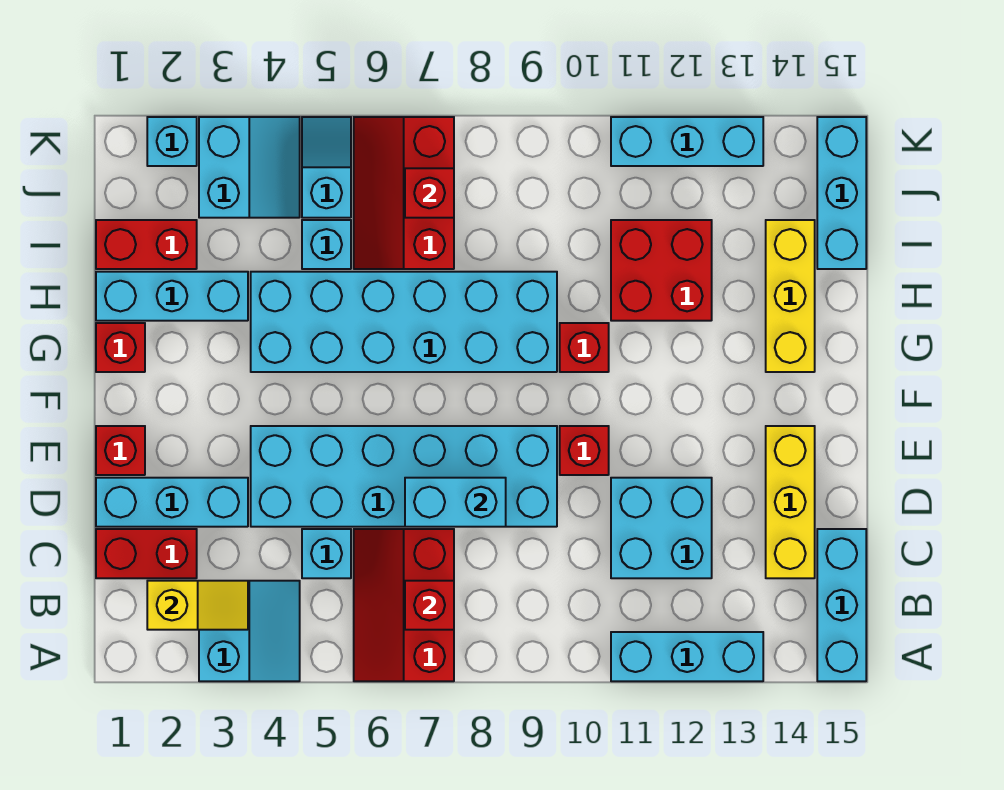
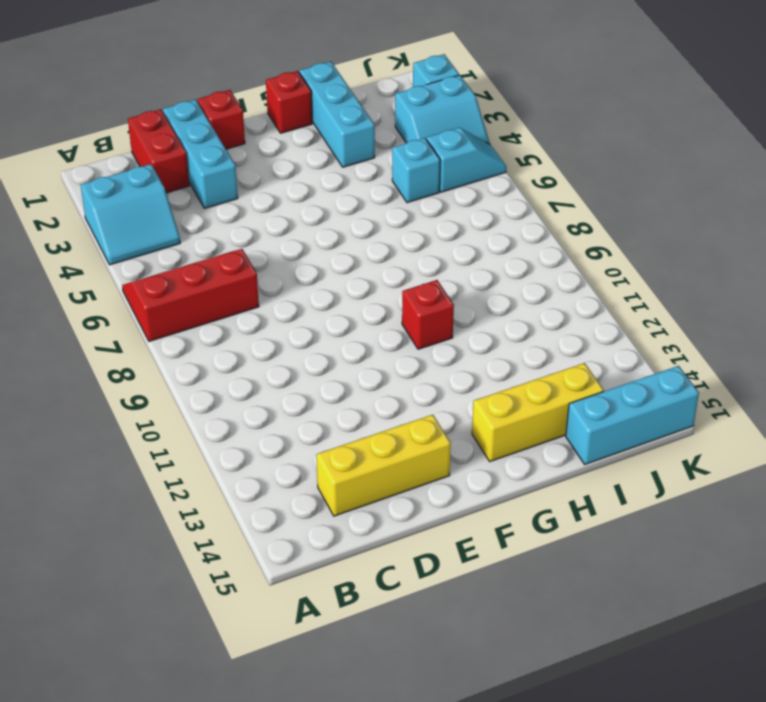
none -> cyan brick A11:A13 level 1
none -> cyan brick A15:C15 level 1
none -> cyan brick C5 level 1
none -> cyan brick C11:D12 level 1

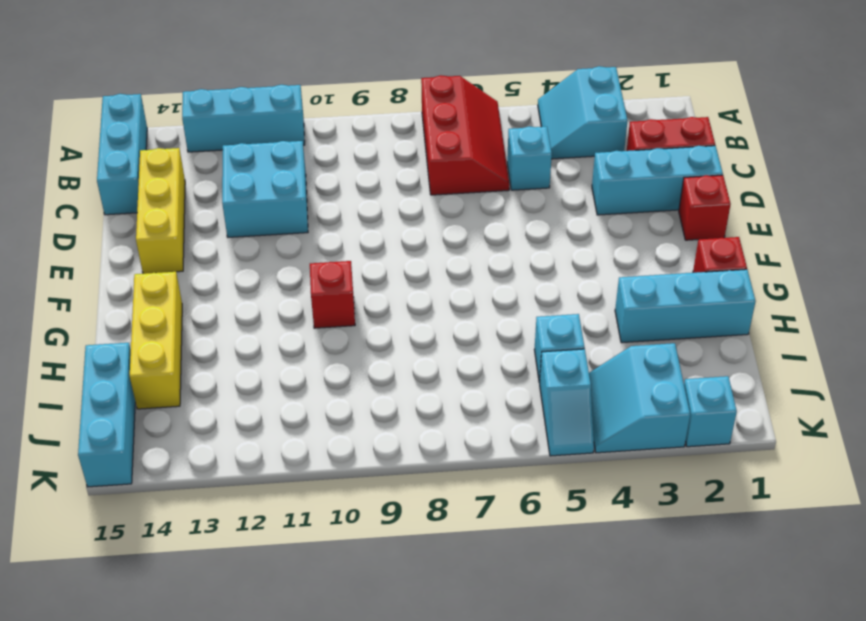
none -> cyan brick D4:E9 level 1
none -> red brick E10 level 1
none -> cyan brick G4:H9 level 1
none -> red brick H11:I12 level 1

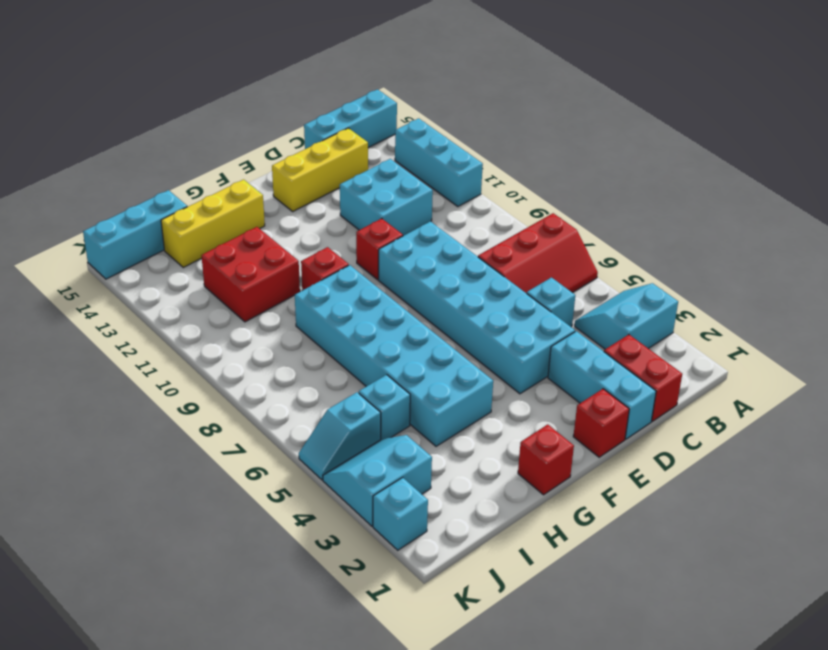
none -> cyan brick H1:H3 level 1
none -> red brick I1:I2 level 1
none -> red slope I6:K7 level 1 top 7
none -> cyan brick K11:K13 level 1

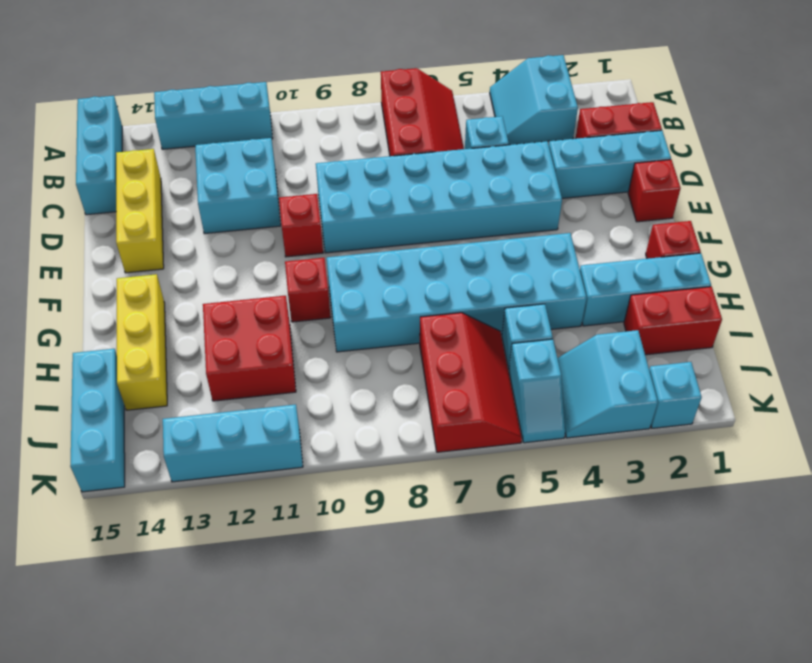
none -> yellow slope B2:B3 level 2 top 2
none -> red brick B7 level 2
none -> cyan brick D7:D8 level 2
none -> red brick J7 level 2

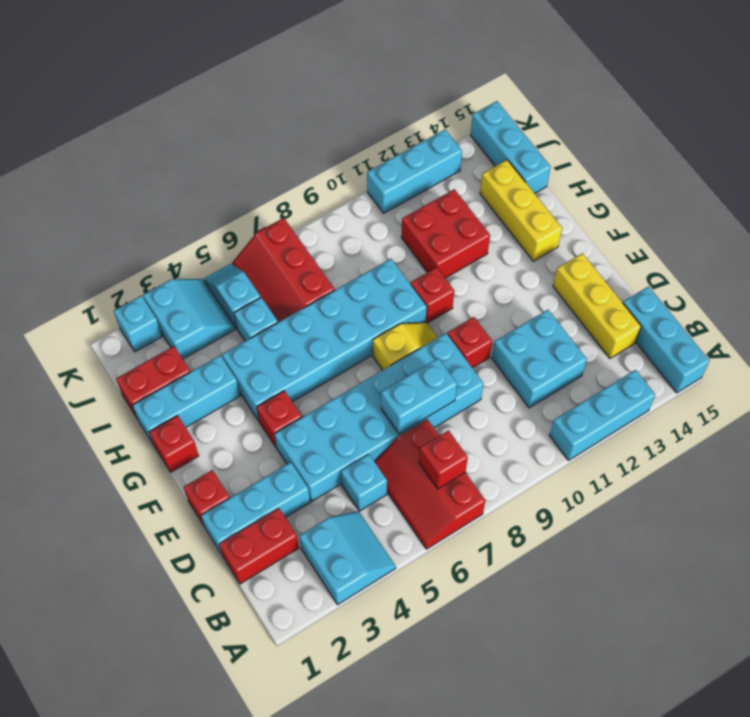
red brick F4 level 1 -> red brick J7 level 2
yellow slope F8:F9 level 1 top 8 -> yellow slope B2:B3 level 2 top 2

